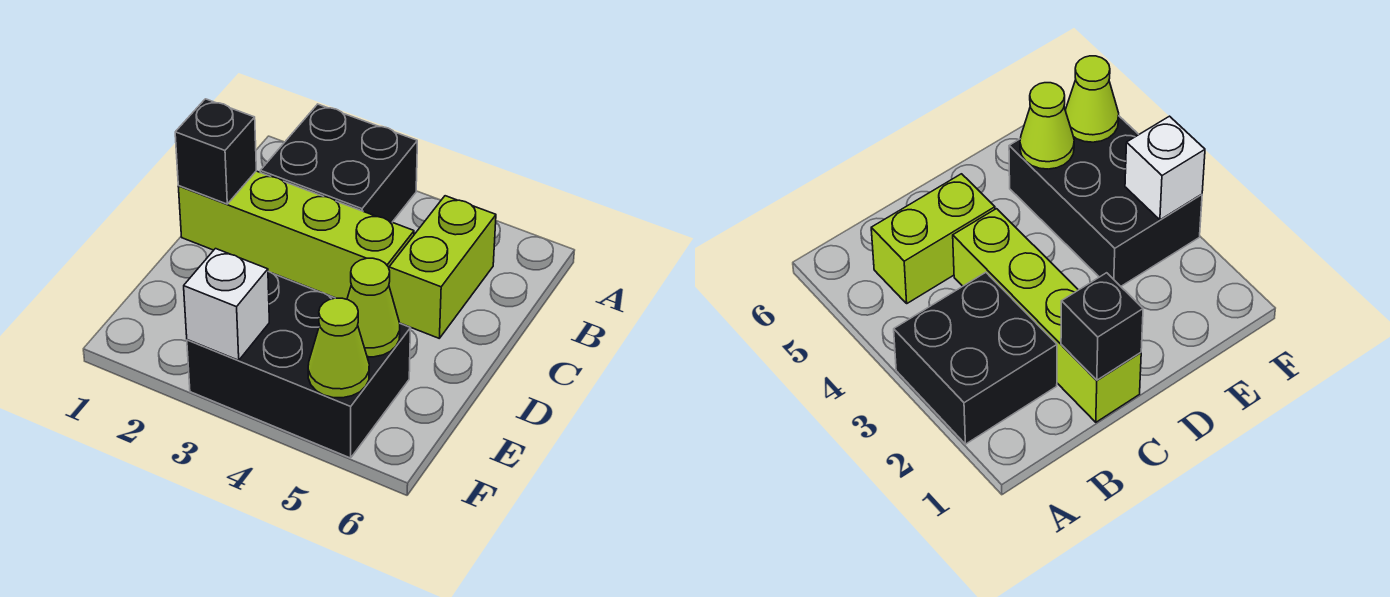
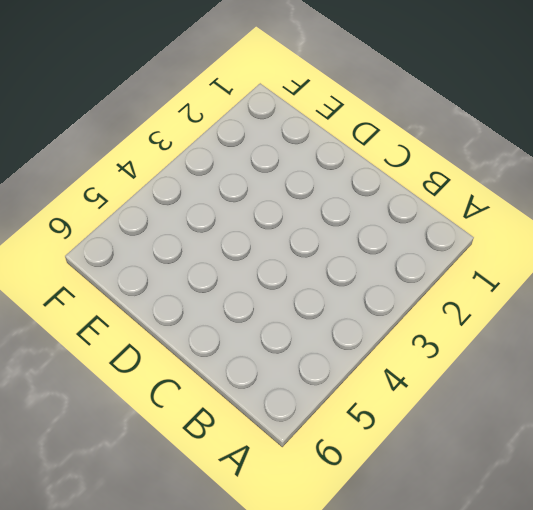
none -> black brick A2:B3 level 1
none -> lime brick B5:C5 level 1

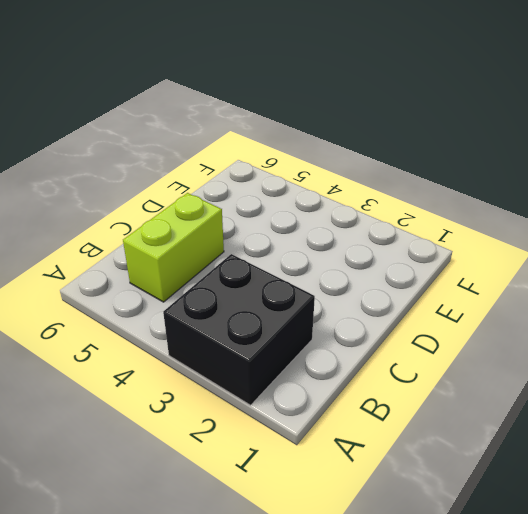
none -> lime brick C1:C4 level 1
none -> black brick E3:F5 level 1

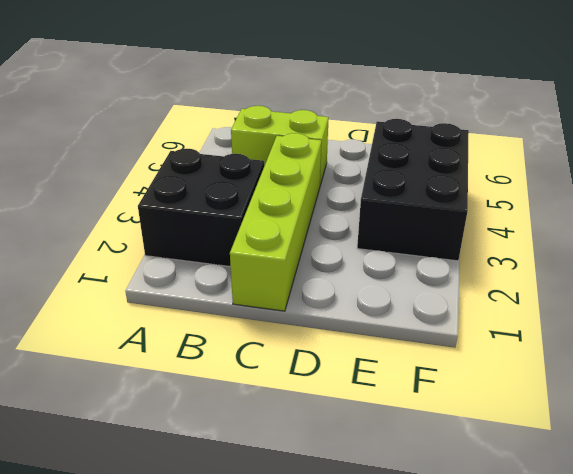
none -> black brick C1 level 2
none -> lime cone E5 level 2

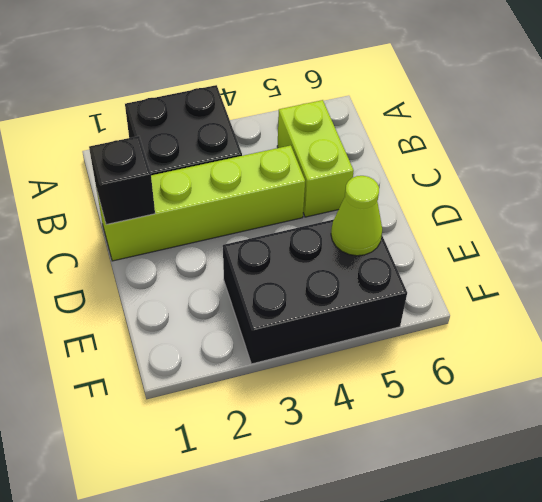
none -> white brick F3 level 2
none -> lime cone F5 level 2

